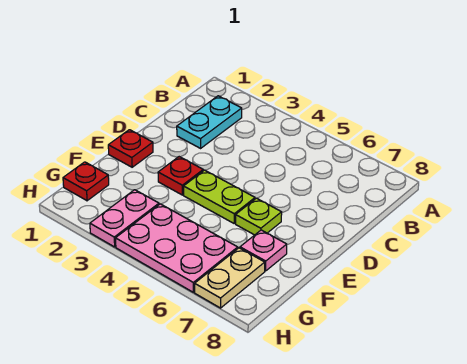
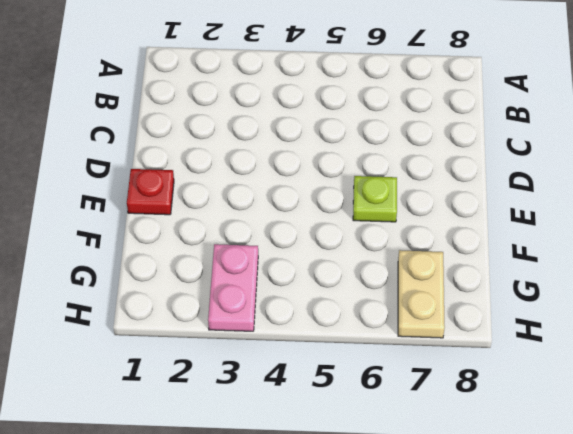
none -> cyan plate B2:C2 level 1
none -> red plate E3 level 1

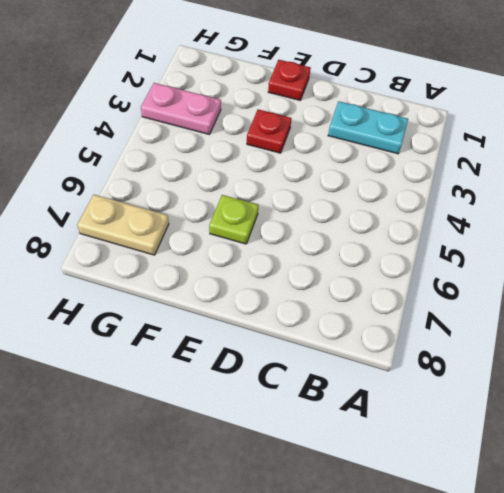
none -> lime plate E4:E5 level 1
none -> pink plate F7 level 1

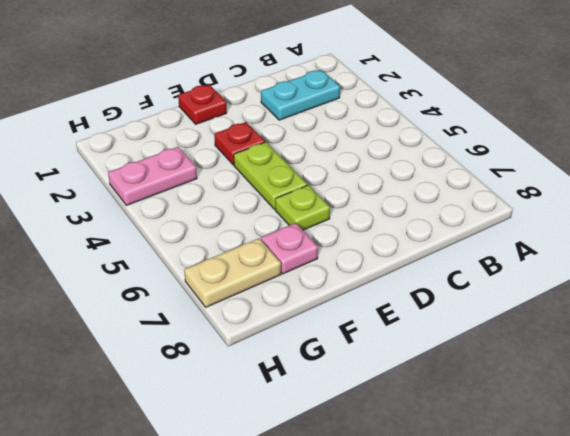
none -> red plate G1 level 1
none -> pink plate G4:H6 level 1

